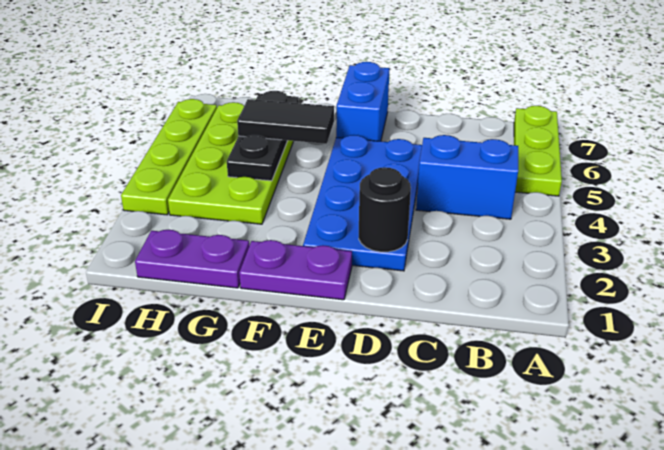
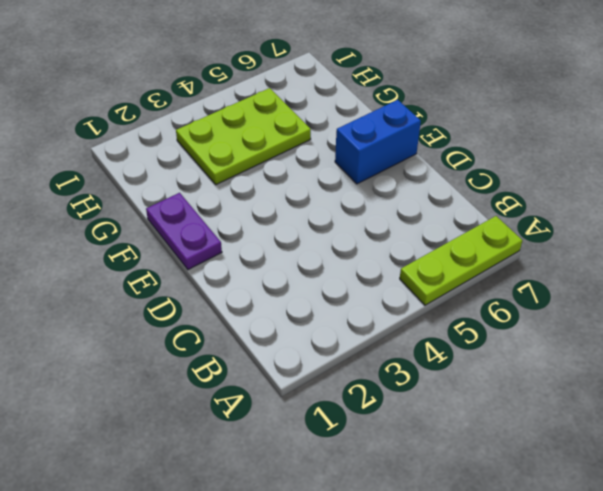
lime plate G3:H5 level 1 -> lime plate G3:H6 level 1
none -> blue brick B4:C4 level 1
none -> blue plate D2:E5 level 1

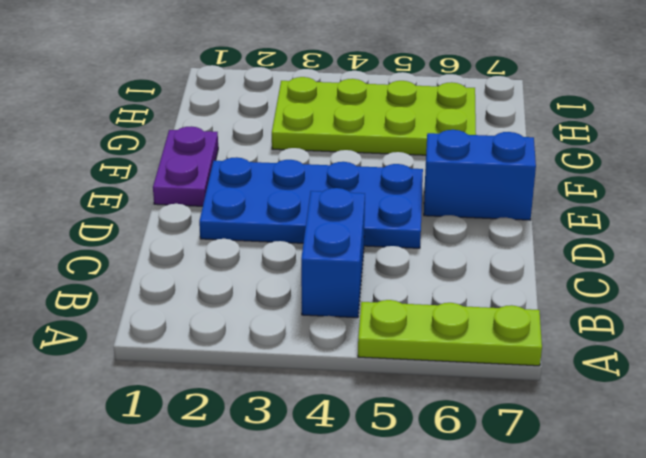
none -> purple plate G1:H1 level 1
none -> lime plate I3:I6 level 1

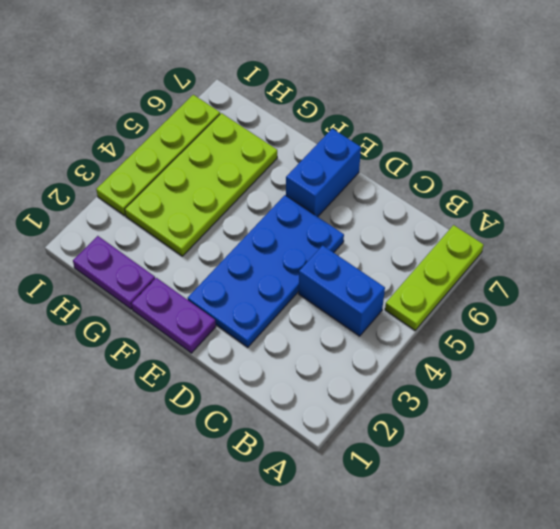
none -> black round brick D2 level 2
none -> black plate G4:G6 level 2

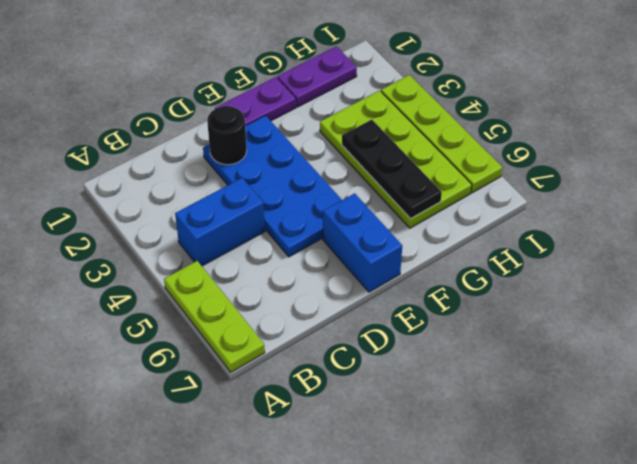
none -> black tile F5:G5 level 3

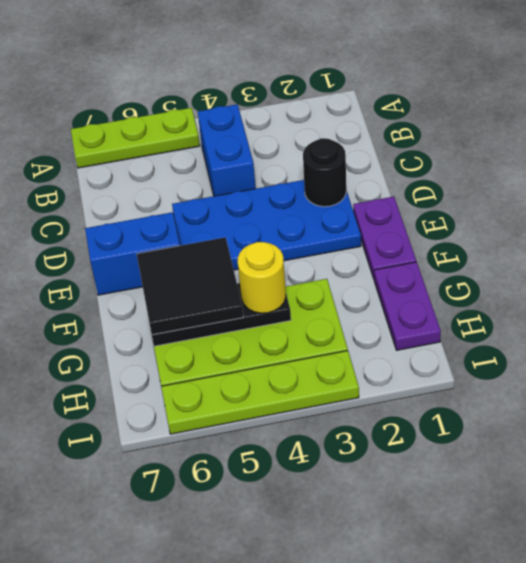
black tile F5:G6 level 3 -> black tile F5:G5 level 3
yellow round brick G4 level 3 -> none

